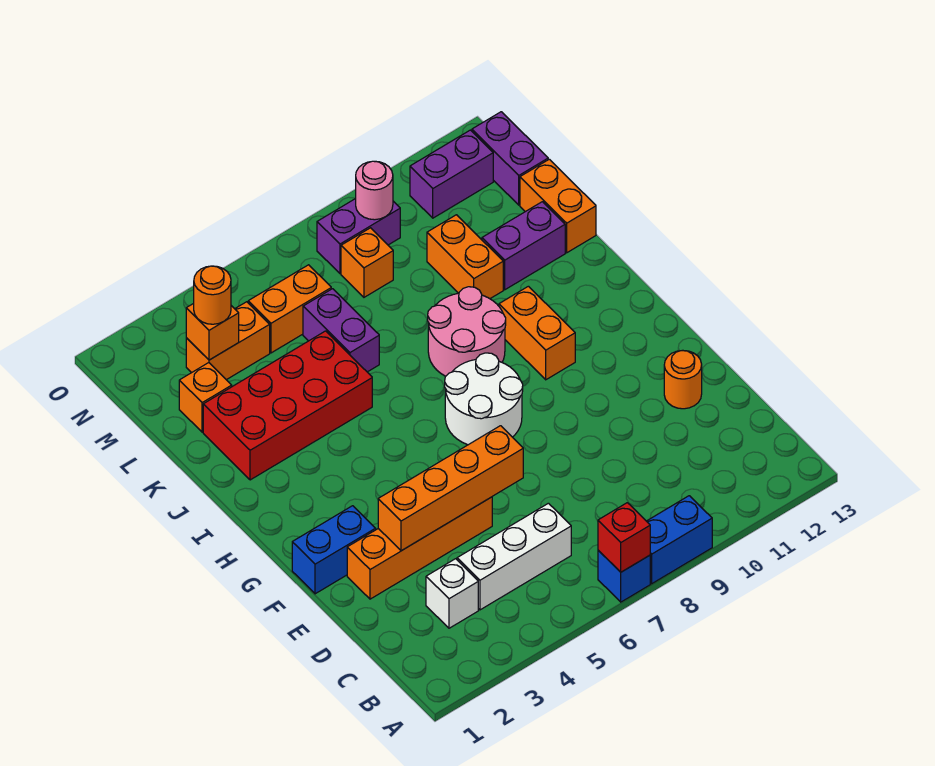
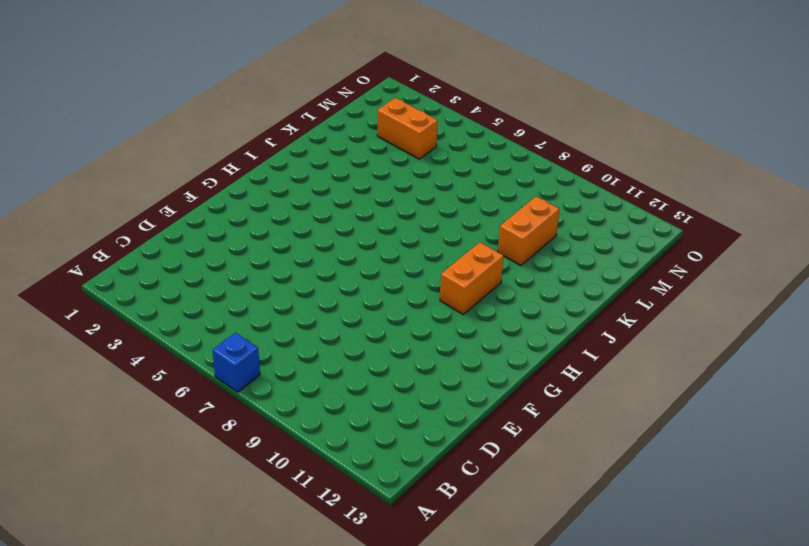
none -> blue brick A8:A9 level 1
none -> white brick C3 level 1
none -> white brick C4:C6 level 1

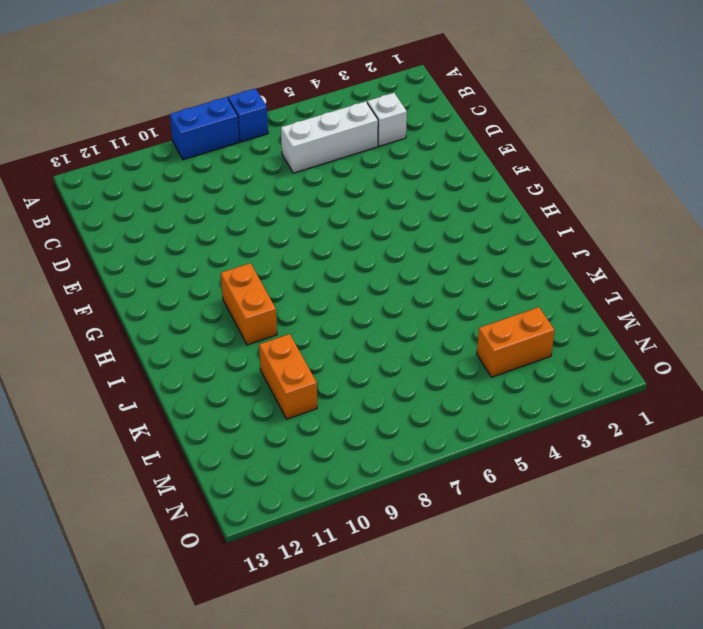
none -> orange brick E2:E5 level 1
none -> orange round brick E12 level 1
none -> blue brick F1:F2 level 1

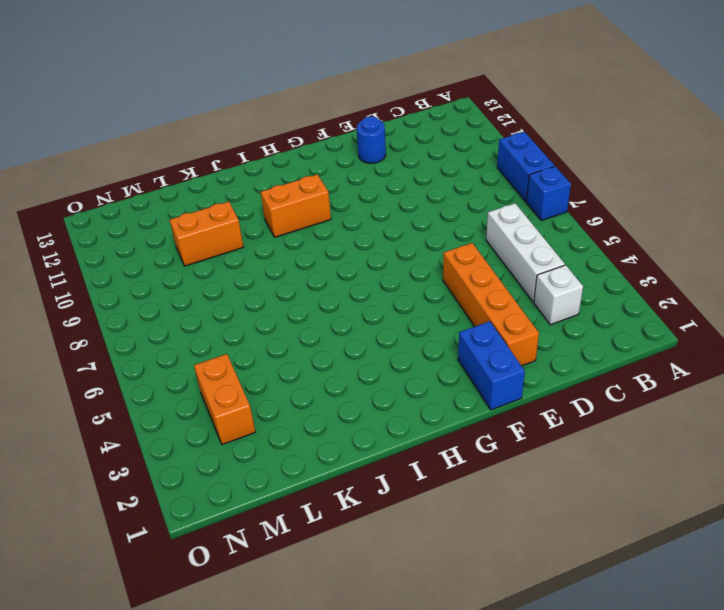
blue round brick E12 level 1 -> orange round brick E12 level 1
none -> white round brick G7:H8 level 1
none -> pink round brick I8:J9 level 1
none -> red brick J2:K5 level 1

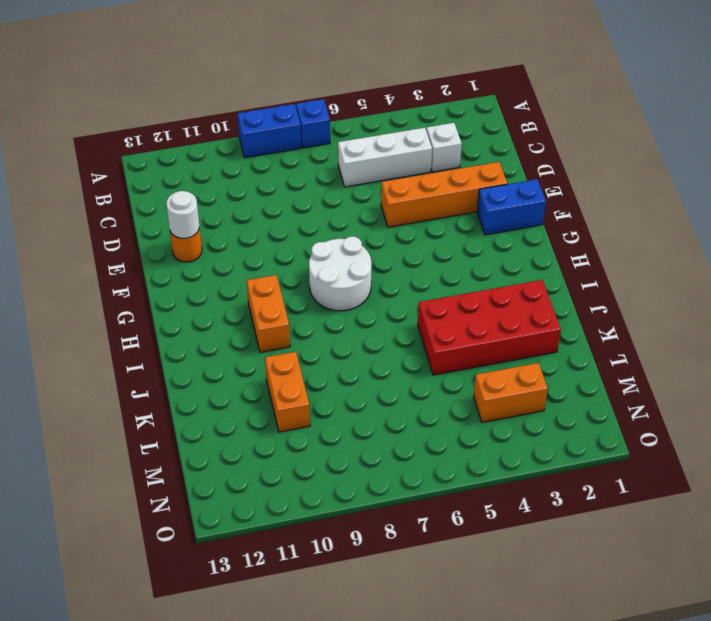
white round brick E12 level 2 -> none
none -> pink round brick I8:J9 level 1
none -> purple brick K6:L6 level 1
none -> purple brick K11:K12 level 1

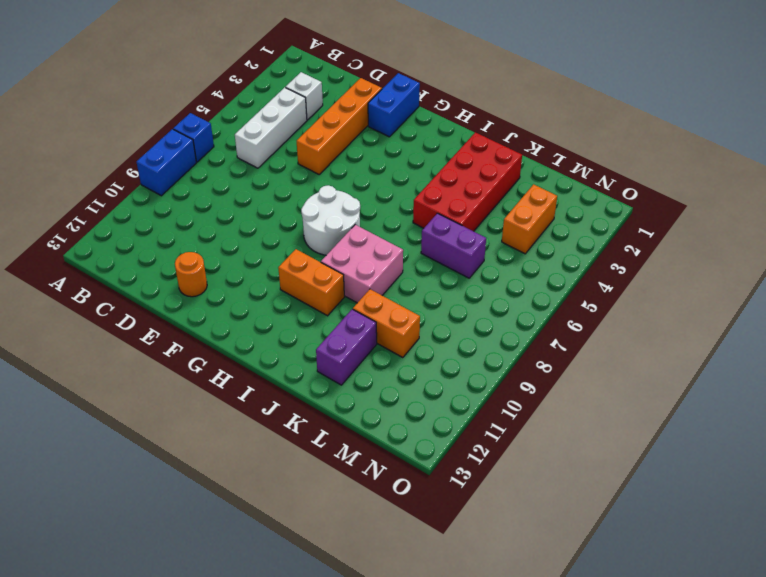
pink brick I8:J9 level 1 -> pink round brick I8:J9 level 1
none -> orange brick K13:L13 level 1
none -> orange brick L2 level 1
none -> orange brick M5:M6 level 1

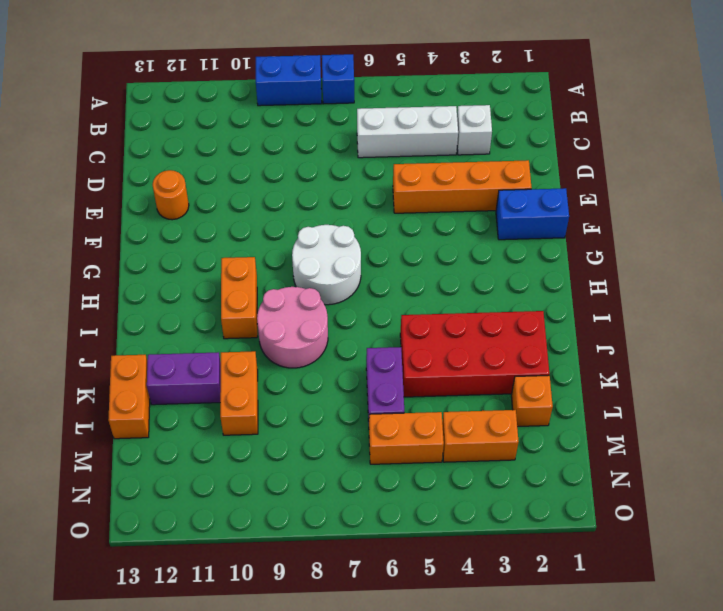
none -> orange brick M8 level 1
none -> purple brick M13:N13 level 1
none -> purple brick N8:N9 level 1

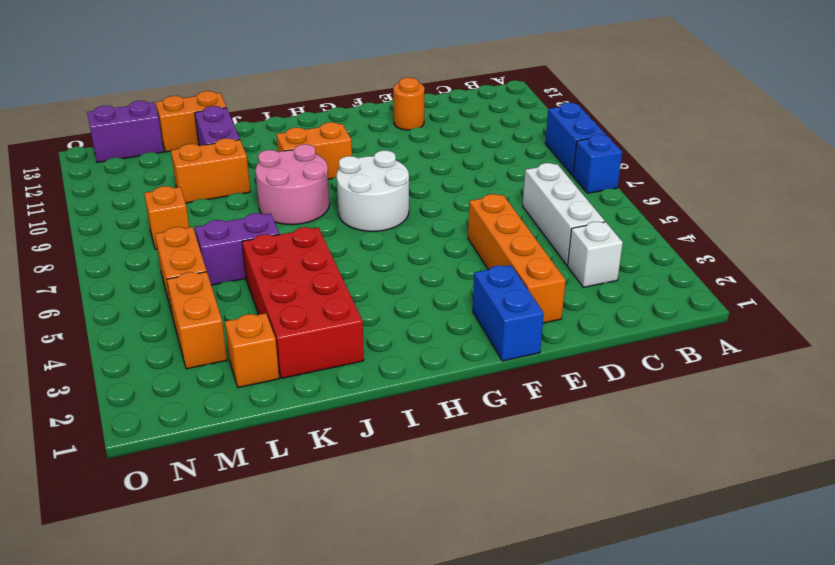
none -> purple brick N8:N9 level 1
none -> purple brick N11:N12 level 1
none -> red brick A7 level 2

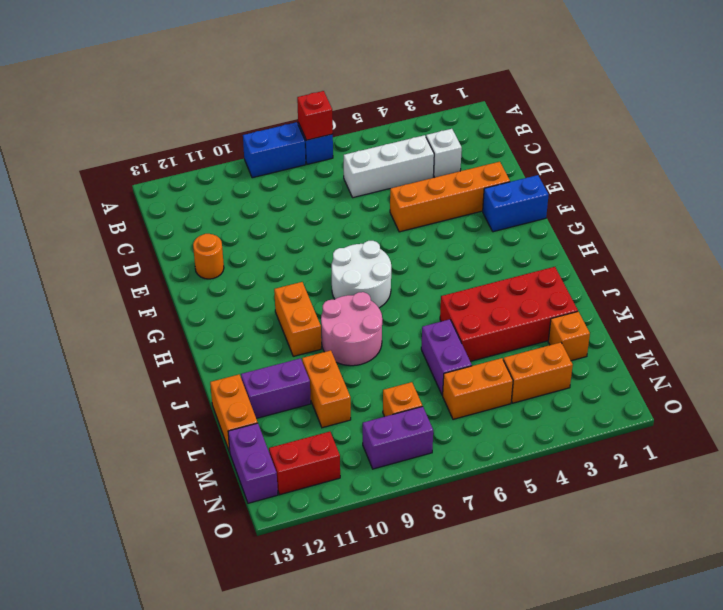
red brick N11:N12 level 1 -> purple brick N11:N12 level 1
none -> orange brick E3:E6 level 2
none -> orange brick M3 level 2
none -> pink round brick N9 level 2

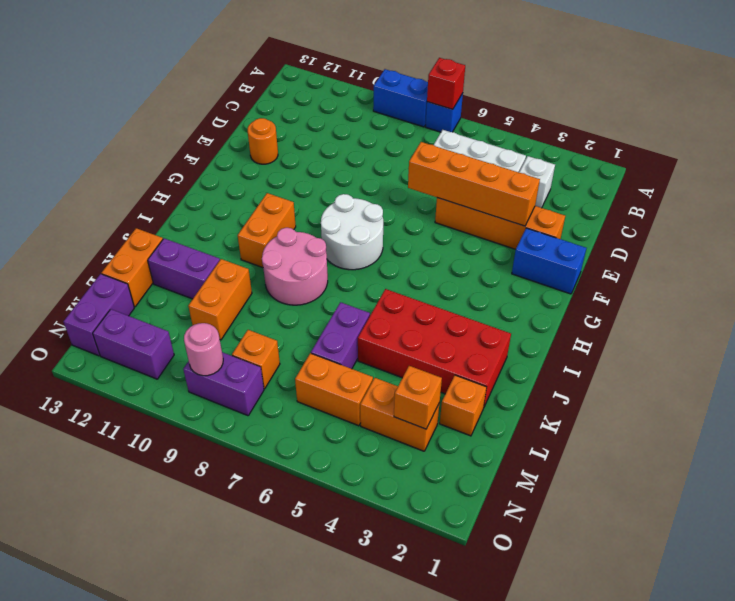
none -> orange round brick M3 level 3

